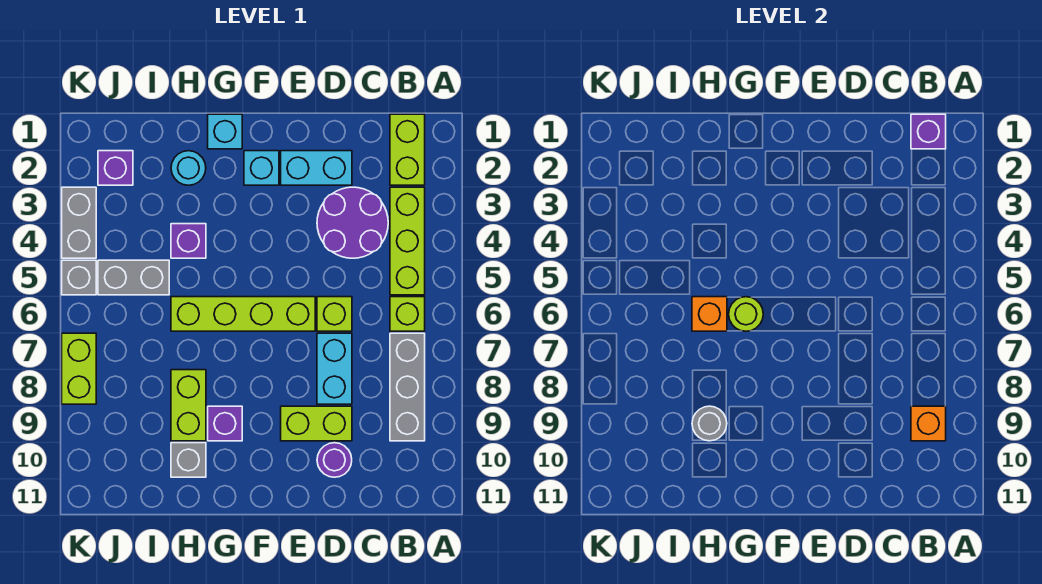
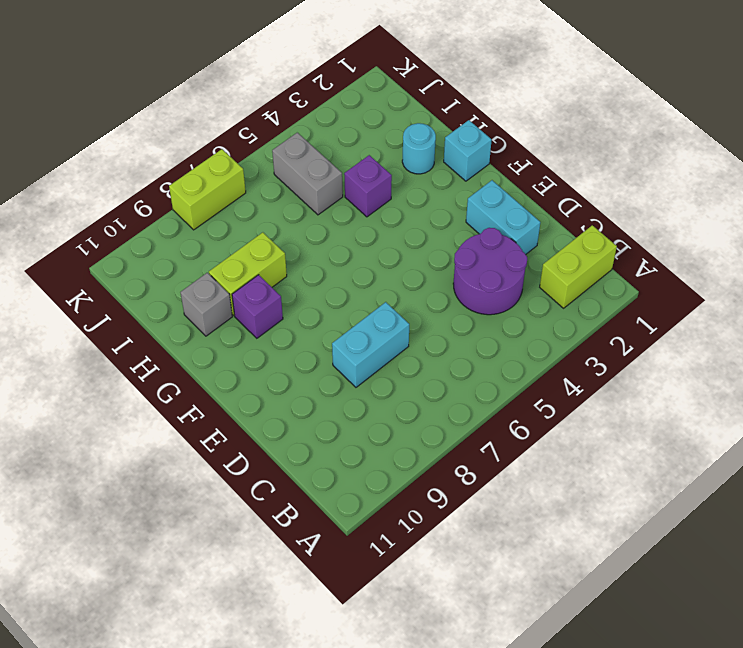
none -> lime brick B3:B5 level 1
none -> lime brick B6 level 1
none -> grey brick B7:B9 level 1

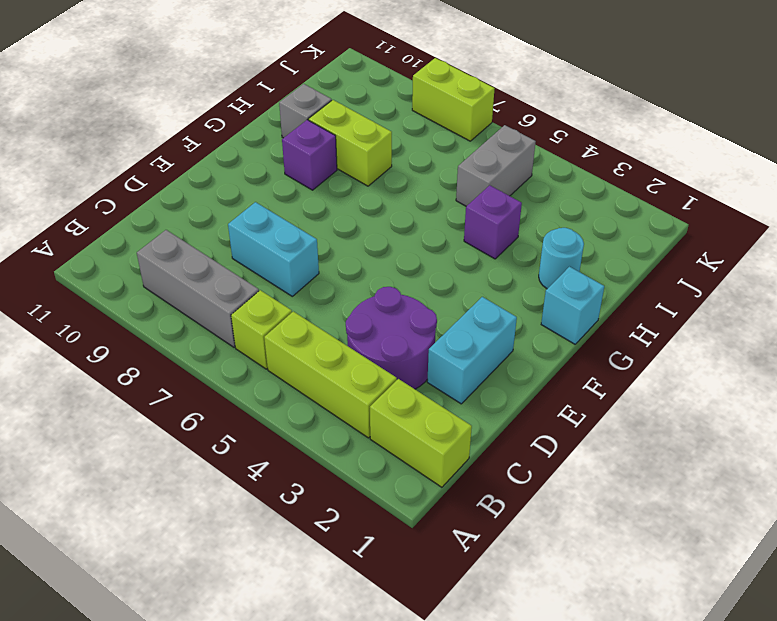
none -> lime brick D6 level 1
none -> lime brick D9:E9 level 1
none -> purple round brick D10 level 1

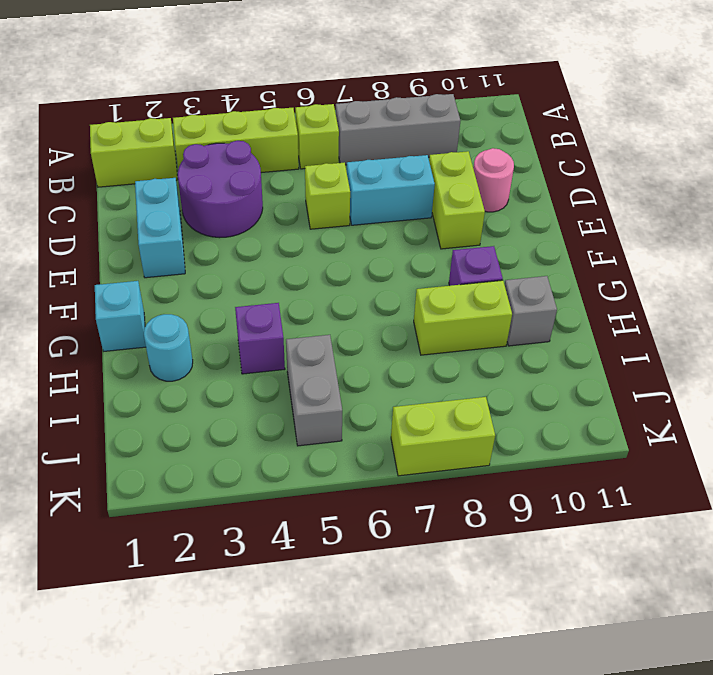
pink round brick D10 level 1 -> purple round brick D10 level 1
none -> lime brick E6:H6 level 1
none -> cyan brick F2 level 1
none -> purple brick J2 level 1

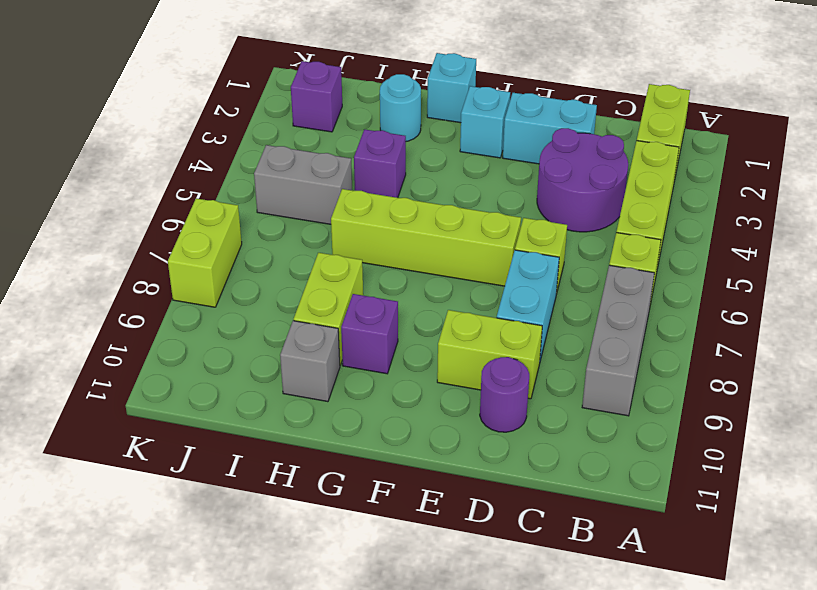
none -> grey brick K3:K4 level 1
none -> grey brick K5 level 1
none -> purple brick B1 level 2

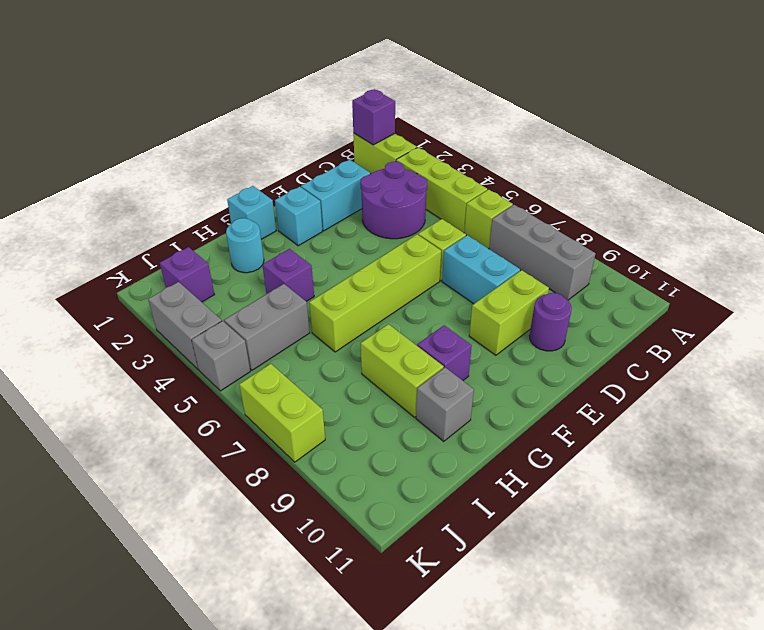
none -> orange brick B9 level 2
none -> lime round brick G6 level 2
none -> orange brick H6 level 2

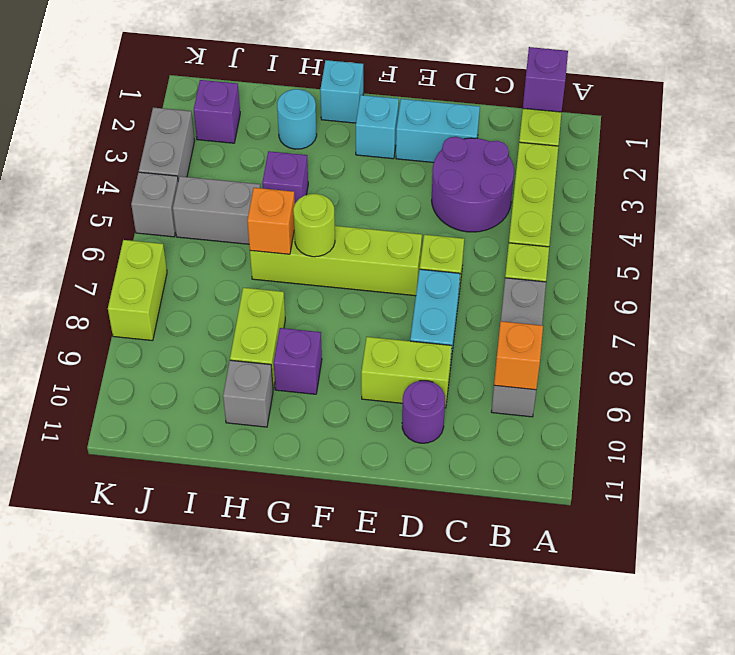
none -> grey round brick H9 level 2

